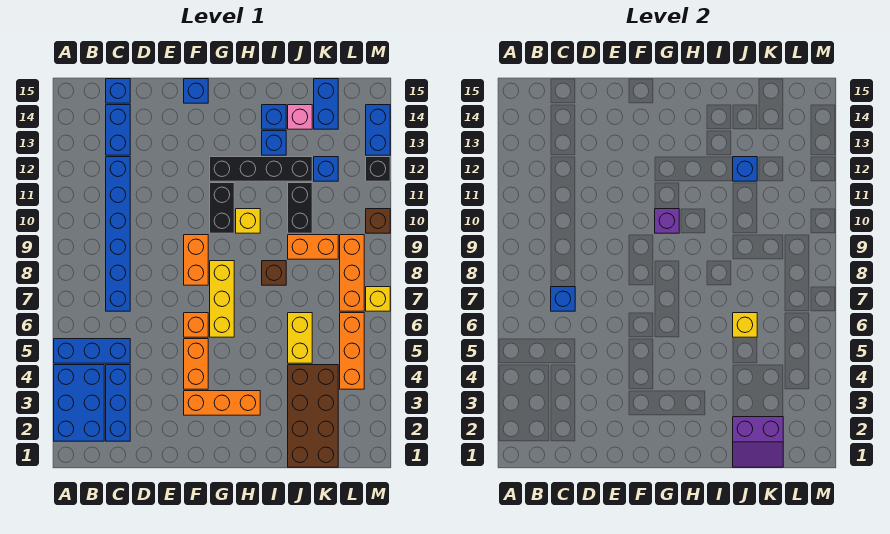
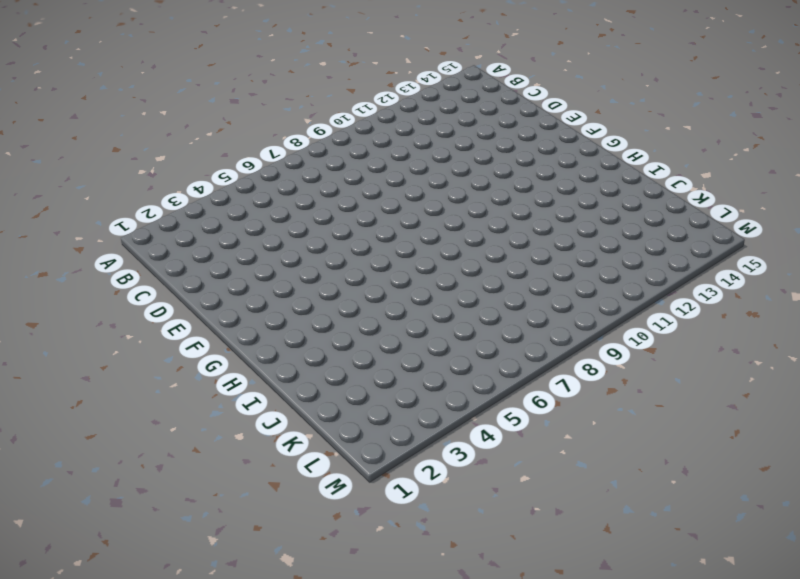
none -> blue brick A2:B4 level 1
none -> blue brick A5:C5 level 1
none -> blue brick C2:C4 level 1
none -> blue brick C7:C12 level 1

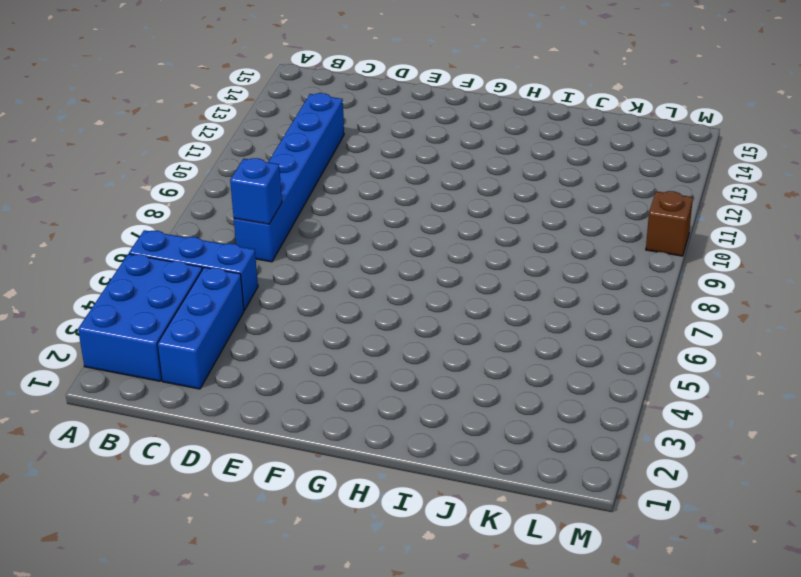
none -> blue brick C13:C14 level 1
none -> blue brick C15 level 1
none -> orange brick F3:H3 level 1
none -> orange brick F4:F5 level 1

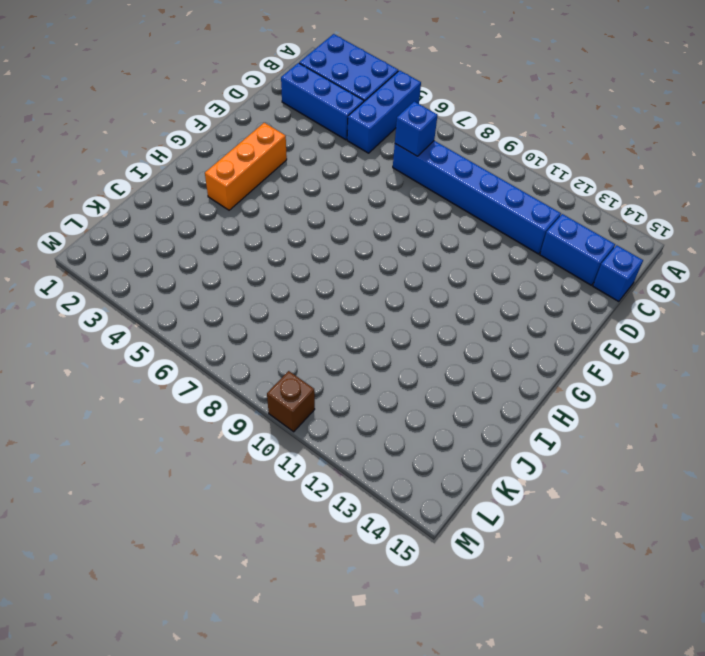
none -> orange brick F4:F5 level 1
none -> orange brick F6 level 1
none -> orange brick F8:F9 level 1
none -> blue brick F15 level 1

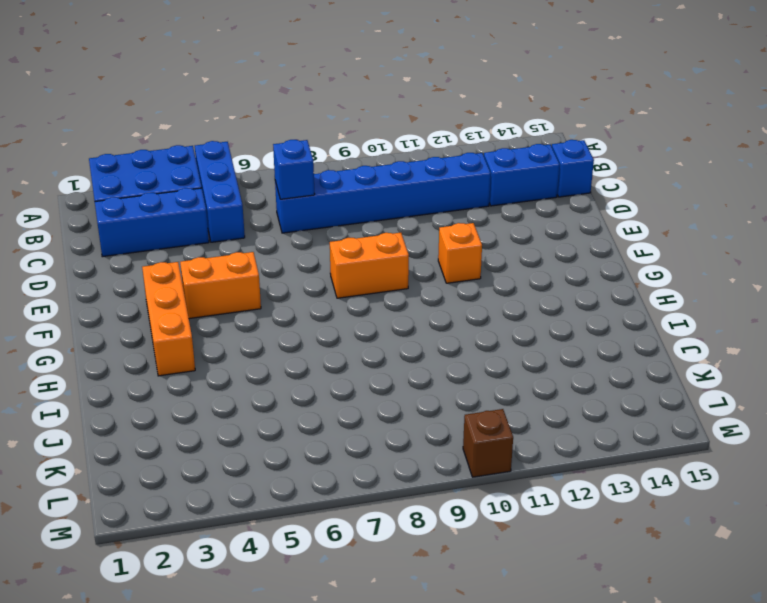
orange brick F11 level 1 -> orange brick F6 level 1
none -> blue brick F15 level 1
none -> yellow brick G6:G8 level 1
none -> black brick G10:G11 level 1
none -> black brick G12:J12 level 1

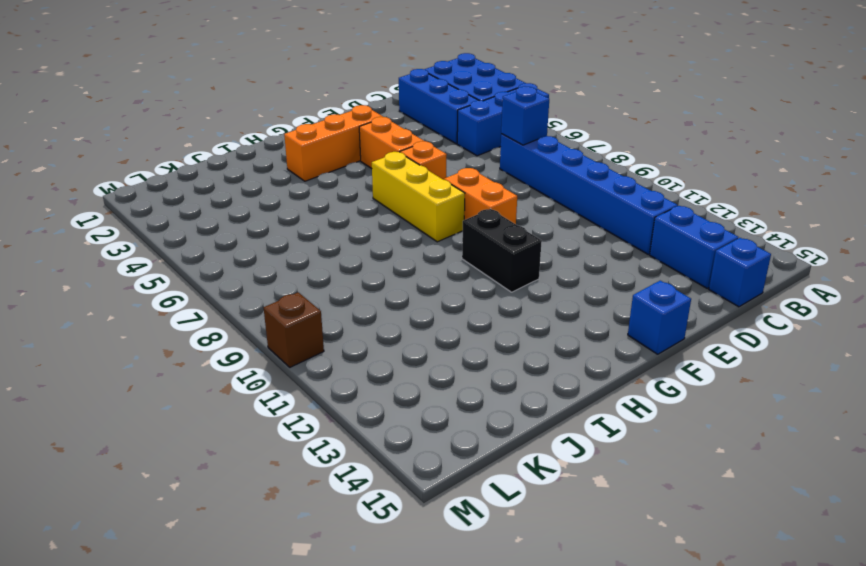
none -> black brick G12:J12 level 1
none -> yellow brick H10 level 1
none -> brown brick I8 level 1
none -> blue brick I13 level 1

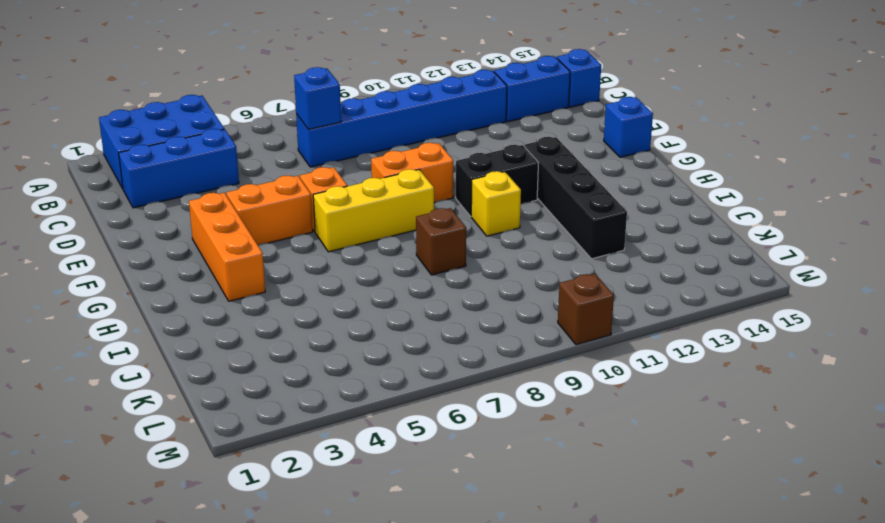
none -> blue brick A5:C5 level 1
none -> blue brick I13 level 1
none -> blue brick I14 level 1
none -> brown brick J1:K4 level 1

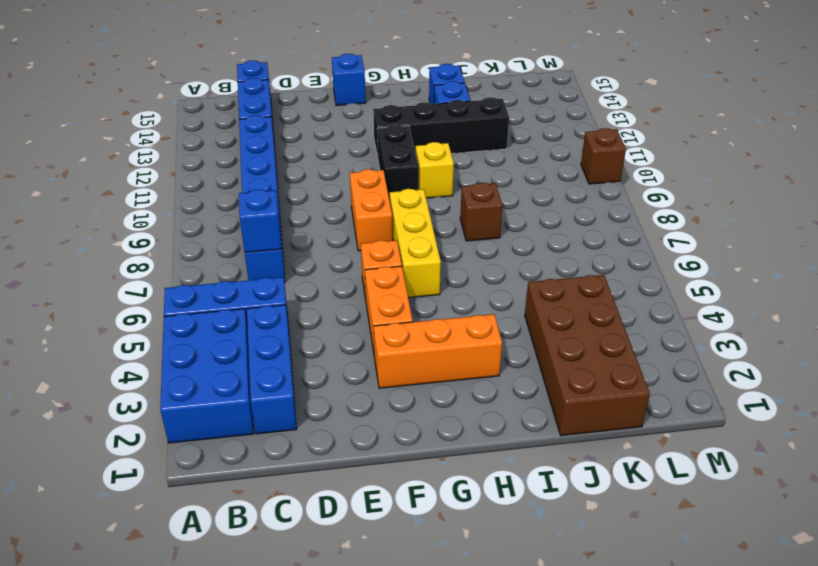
none -> yellow brick J5:J6 level 1
none -> orange brick J9:K9 level 1
none -> black brick J10:J11 level 1
none -> pink brick J14 level 1

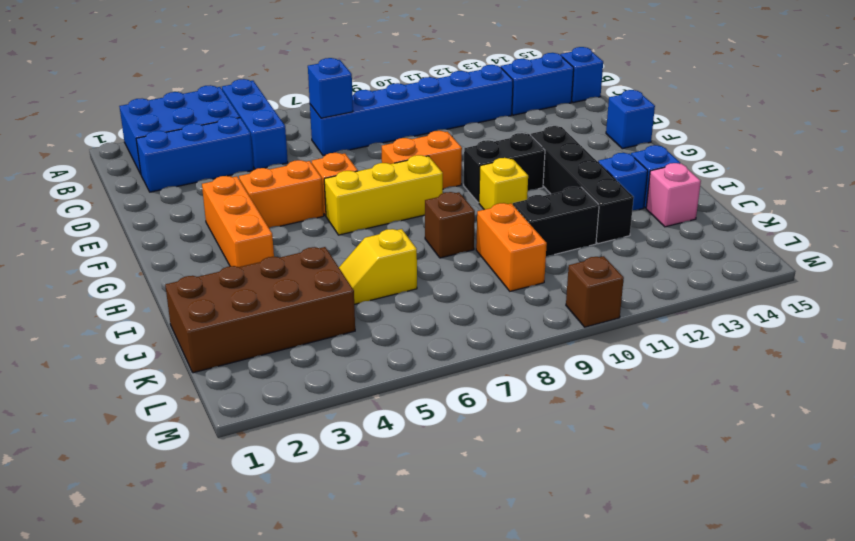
yellow slope J5:J6 level 1 top 6 -> yellow brick J5:J6 level 1
none -> blue brick K12 level 1
none -> blue brick K14:K15 level 1
none -> orange brick L4:L6 level 1
none -> orange brick L7:L9 level 1

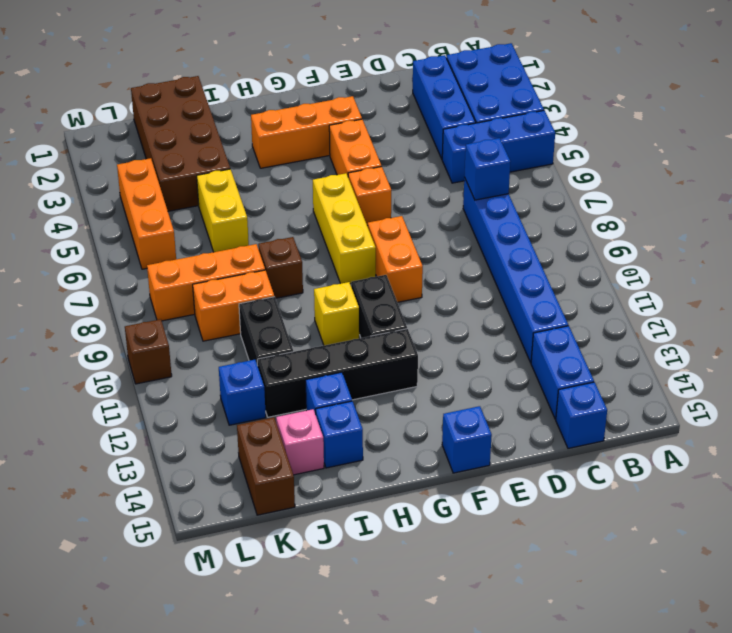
orange brick J8:L8 level 1 -> orange brick L7:L9 level 1
brown brick K14:K15 level 1 -> blue brick K14:K15 level 1
none -> yellow brick M7 level 1
none -> black brick M12 level 1
none -> blue brick M13:M14 level 1
none -> purple brick G10 level 2

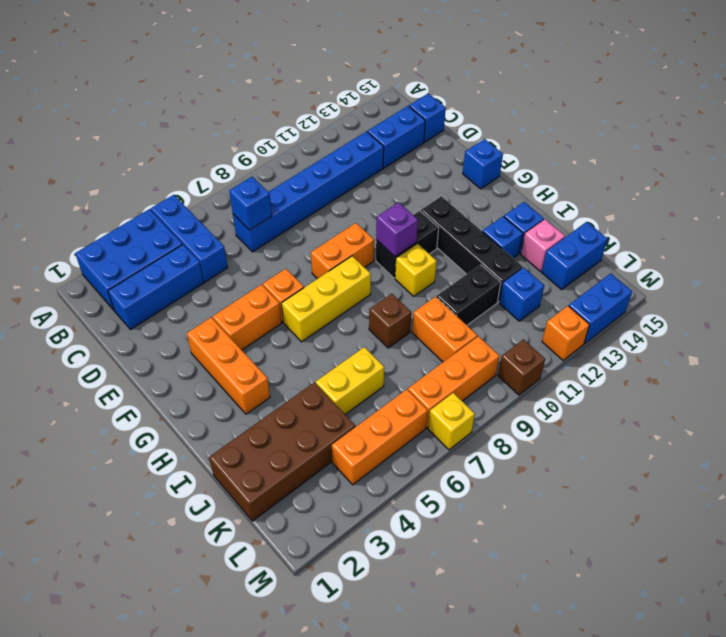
orange brick M12 level 1 -> black brick M12 level 1
none -> purple slope J1:K2 level 2 top 2
none -> yellow brick J6 level 2
none -> blue brick J12 level 2

